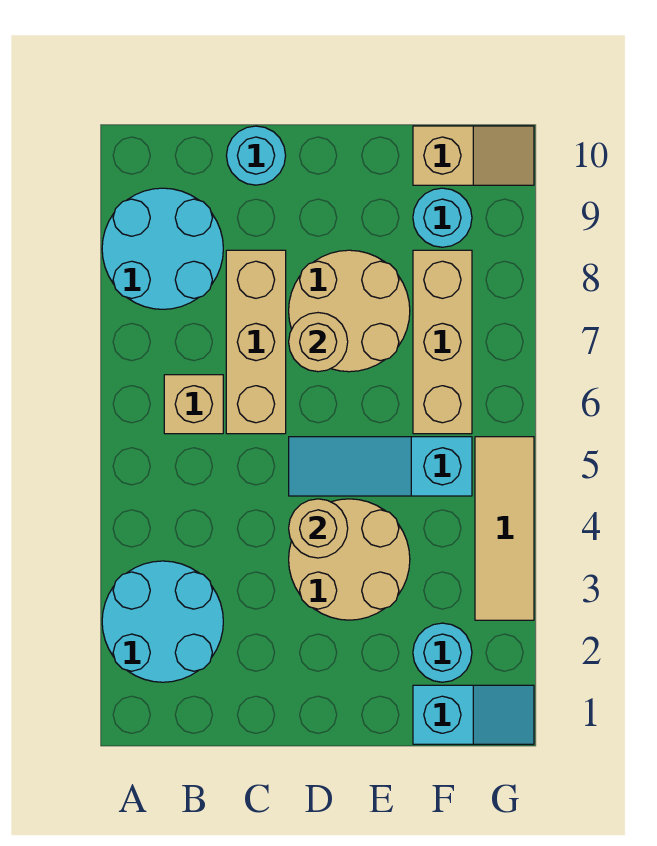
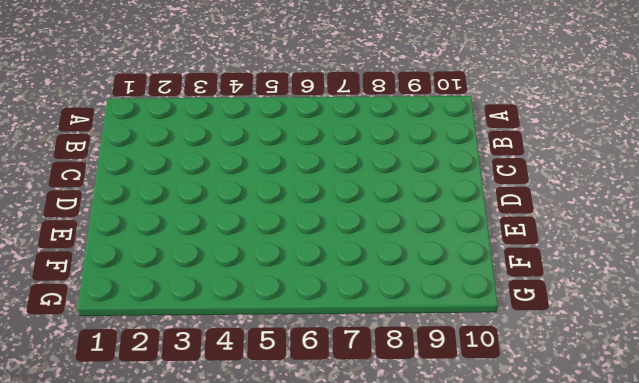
none -> cyan round brick A2:B3 level 1
none -> cyan round brick A8:B9 level 1
none -> tan brick B6 level 1

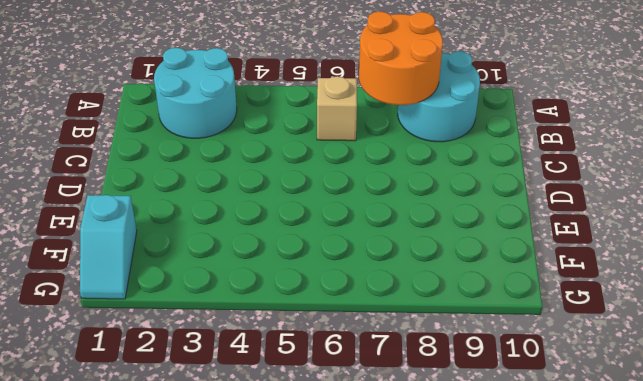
orange round brick A7:B8 level 2 -> none
none -> tan brick C6:C8 level 1
none -> cyan round brick C10 level 1
none -> tan round brick D3:E4 level 1

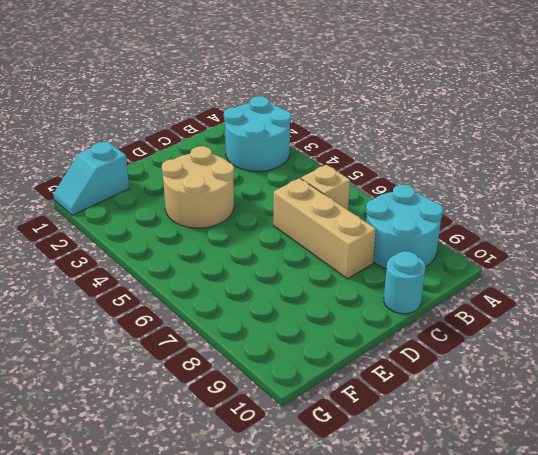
none -> cyan slope D5:F5 level 1 top F
none -> tan round brick D7:E8 level 1
none -> cyan round brick F2 level 1

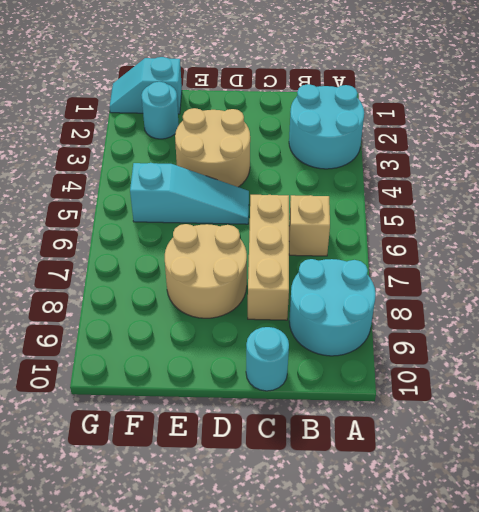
none -> tan brick F6:F8 level 1
none -> cyan round brick F9 level 1
none -> tan slope F10:G10 level 1 top F

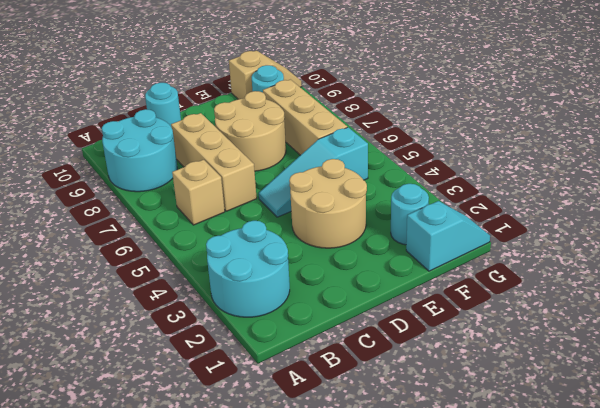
none -> tan tile G3:G5 level 1
none -> tan round brick D4 level 2
none -> tan round brick D7 level 2

